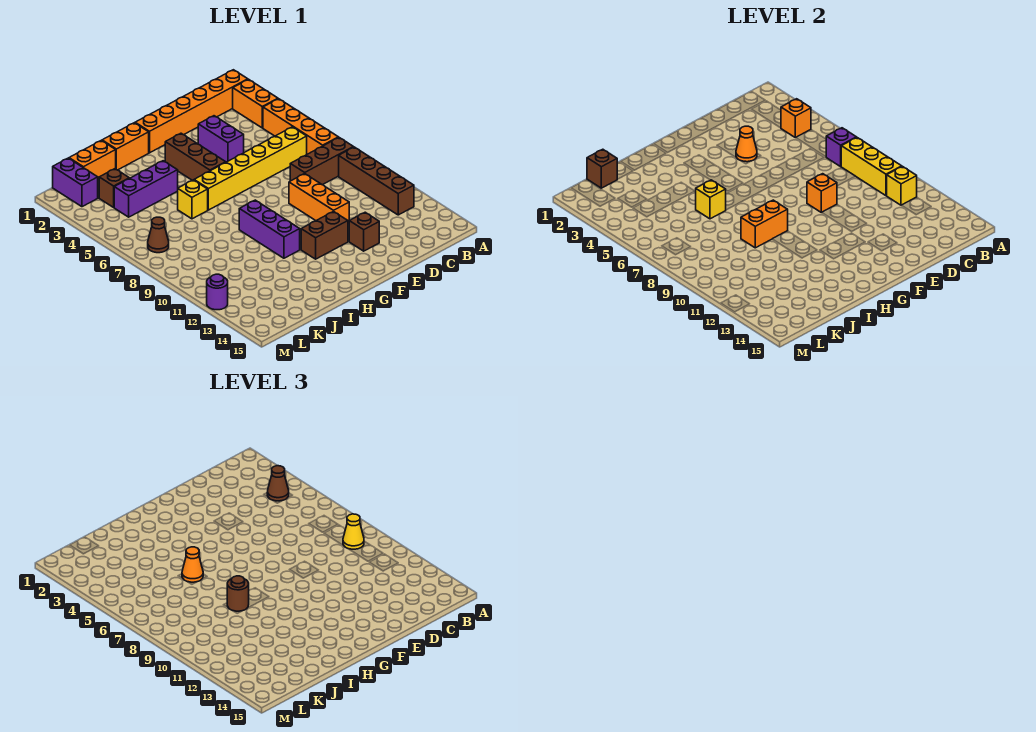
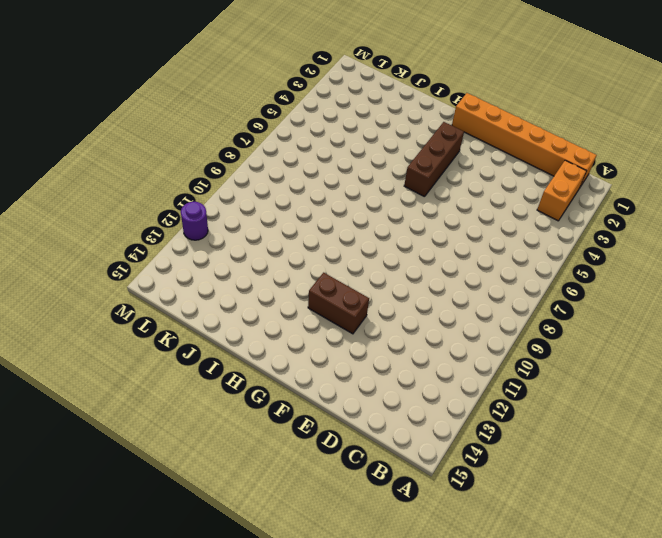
none -> orange brick B4:B7 level 1
none -> brown brick B8:D8 level 1
none -> brown brick B9:B12 level 1
none -> yellow brick C6:H6 level 1

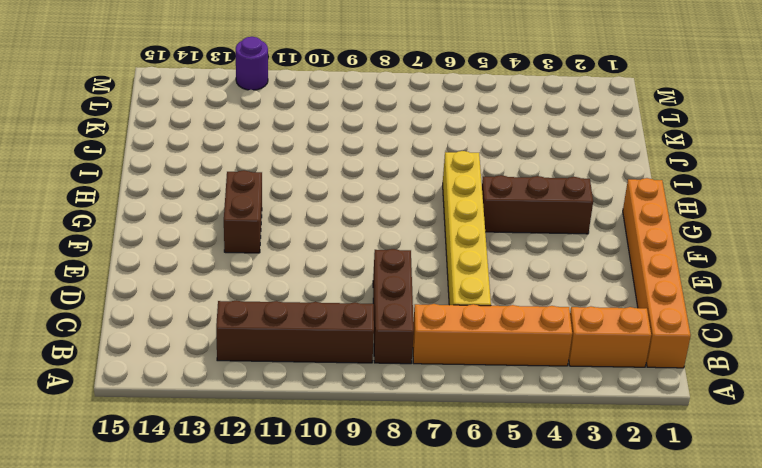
none -> purple brick E3:E4 level 1
none -> orange brick E9:E11 level 1
none -> brown brick E13 level 1
none -> orange brick H1:I1 level 1

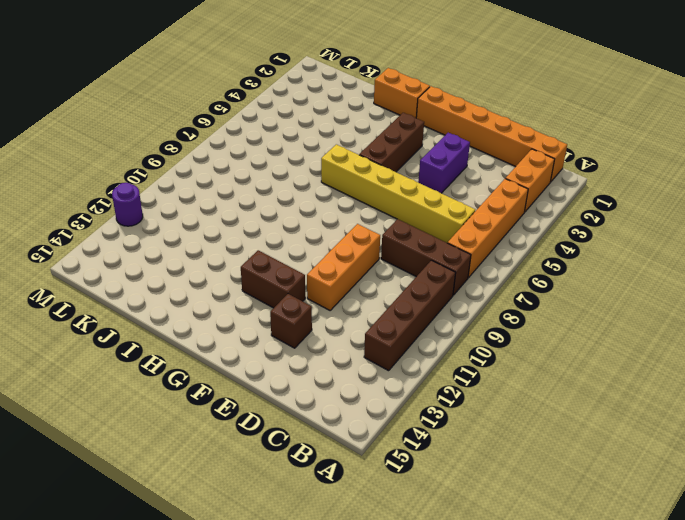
none -> purple brick H9:H11 level 1
none -> purple brick I4:K4 level 1
none -> yellow brick I6 level 1
none -> orange brick J1:K1 level 1

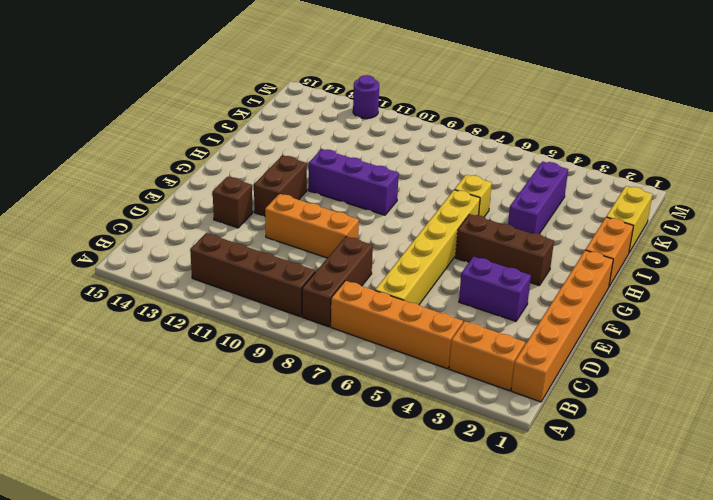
yellow brick J1:K1 level 1 -> orange brick J1:K1 level 1
none -> brown brick K3 level 1
none -> purple brick L1:L2 level 1
none -> brown cone L7 level 1
none -> orange brick B4 level 2

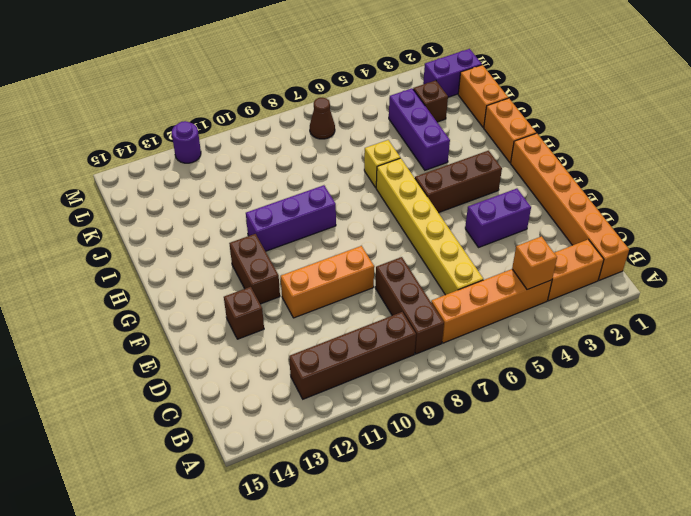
none -> purple brick B7 level 2
none -> yellow brick B8:B10 level 2
none -> yellow brick B11 level 2
none -> orange cone E4 level 2

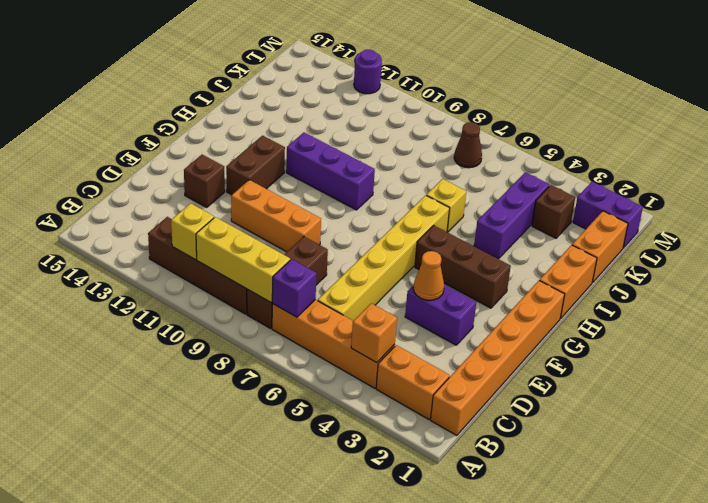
none -> orange brick E9 level 2
none -> orange brick H9:I9 level 2
none -> yellow brick I6 level 2
none -> brown brick K1 level 2

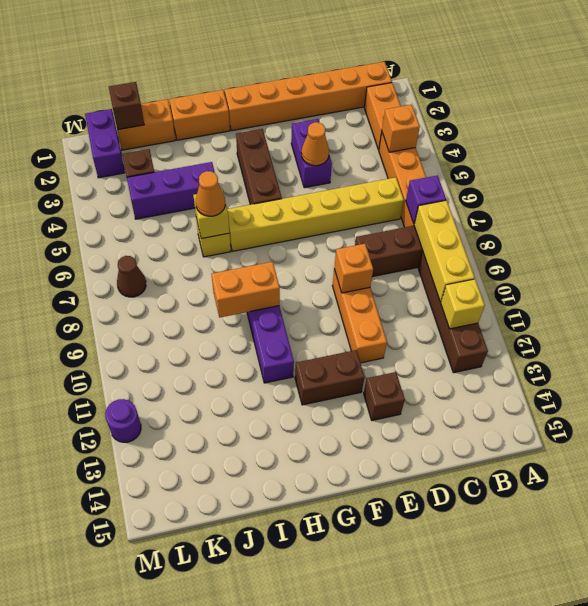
none -> brown cone B4 level 3
none -> yellow cone B9 level 3
none -> brown round brick I9 level 3

